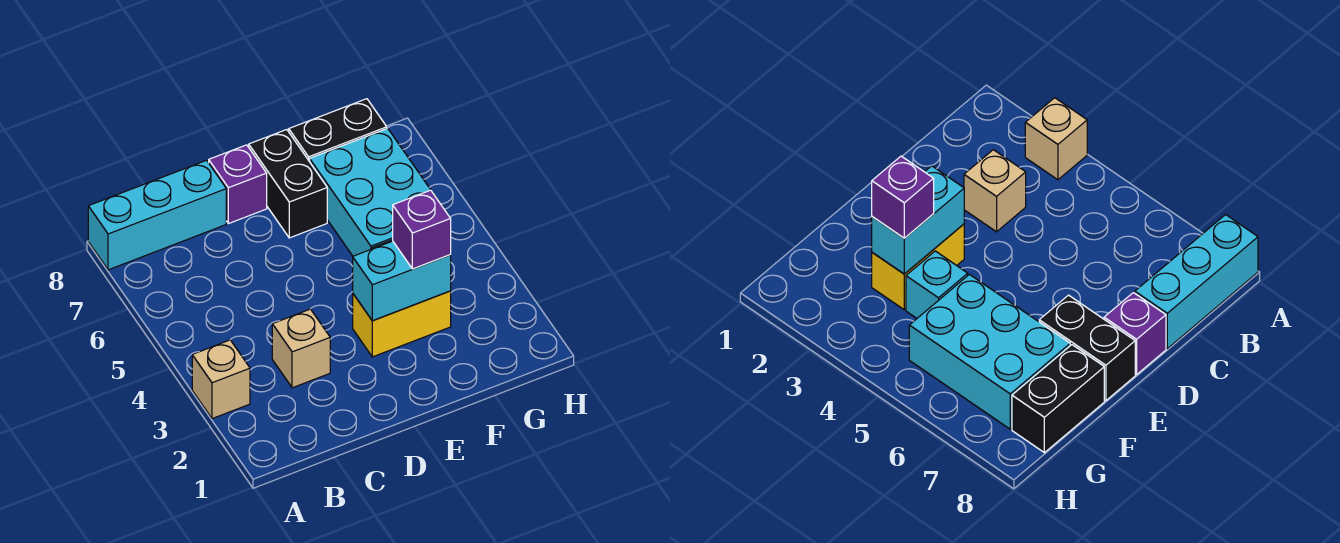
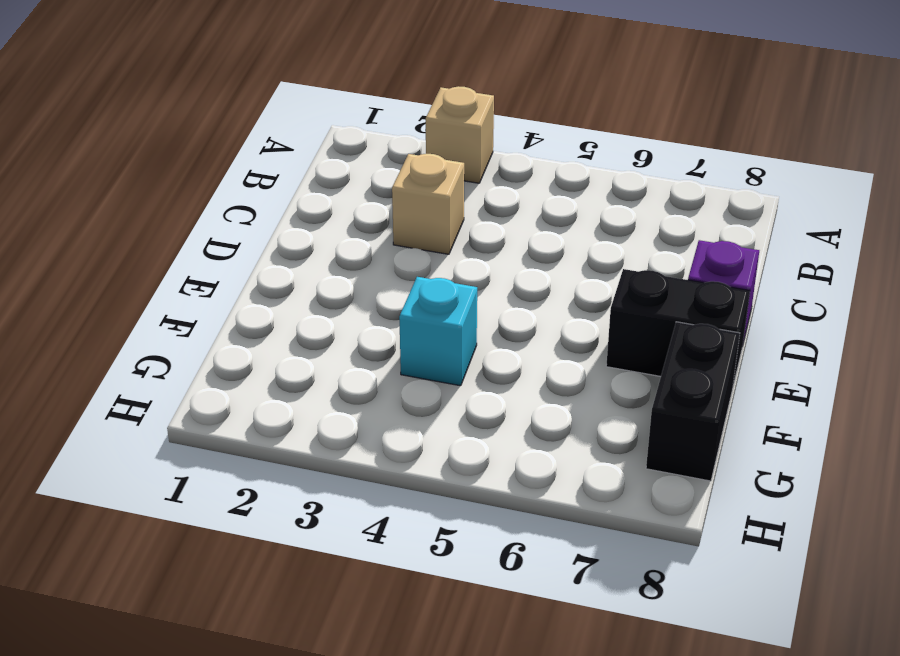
none -> cyan brick A8:C8 level 1
none -> yellow brick E3:F3 level 1

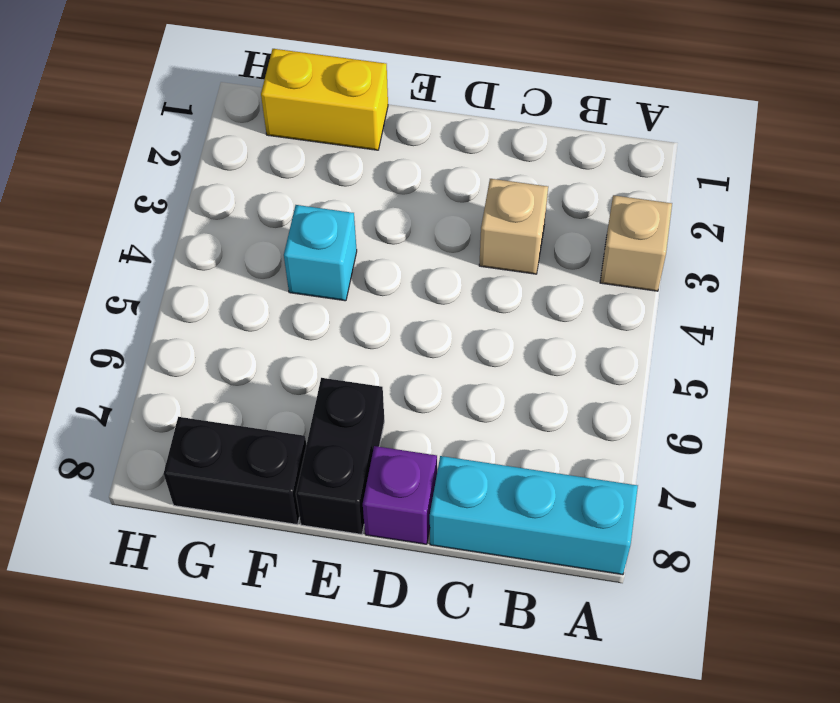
yellow brick F1:G1 level 1 -> yellow brick E3:F3 level 1
none -> cyan brick F5:G7 level 1
none -> cyan brick E3:F3 level 2

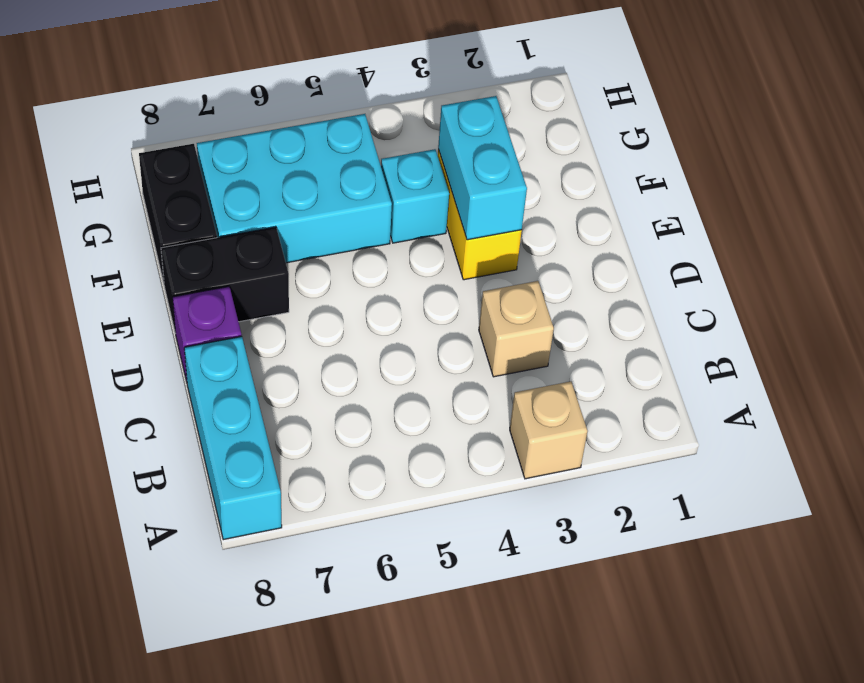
none -> purple brick F3 level 3

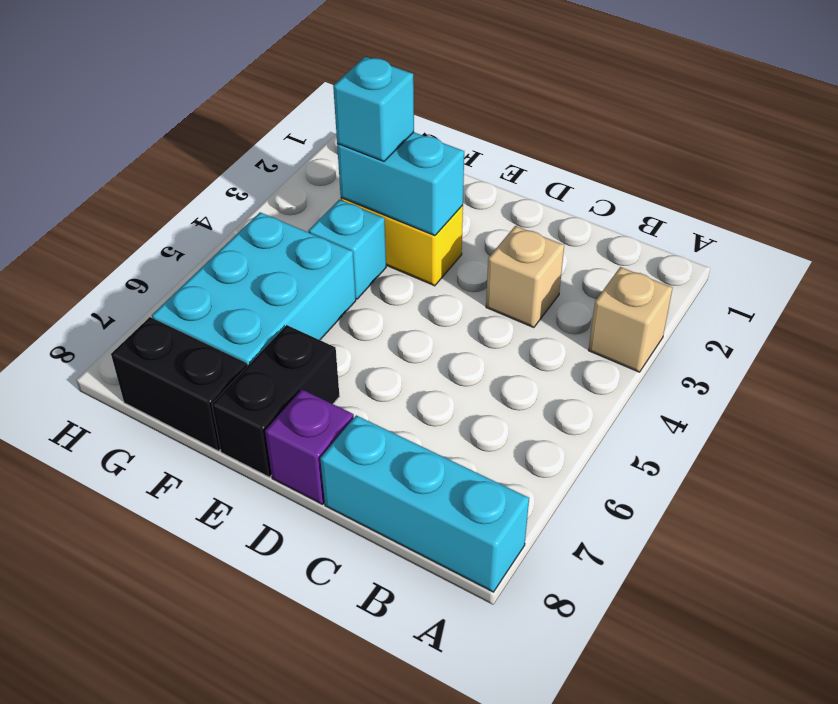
cyan brick F3 level 3 -> purple brick F3 level 3

